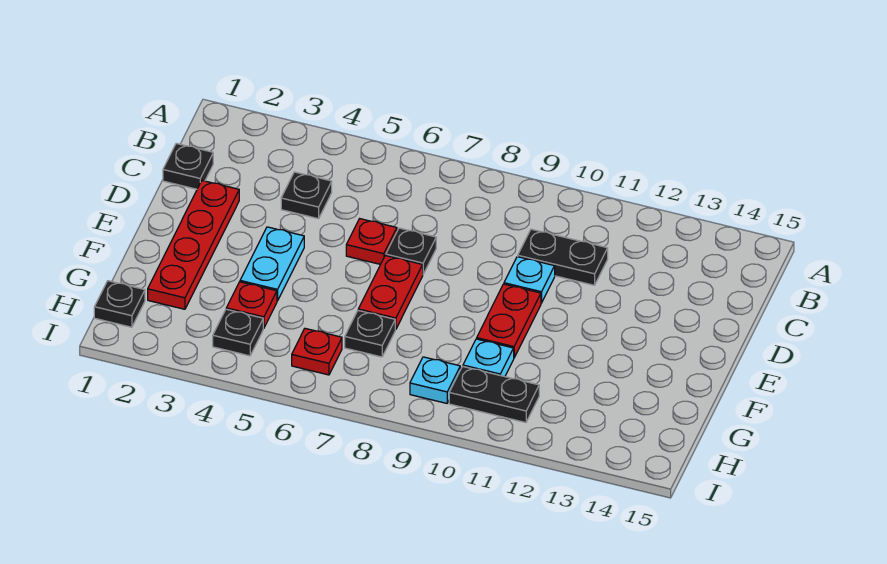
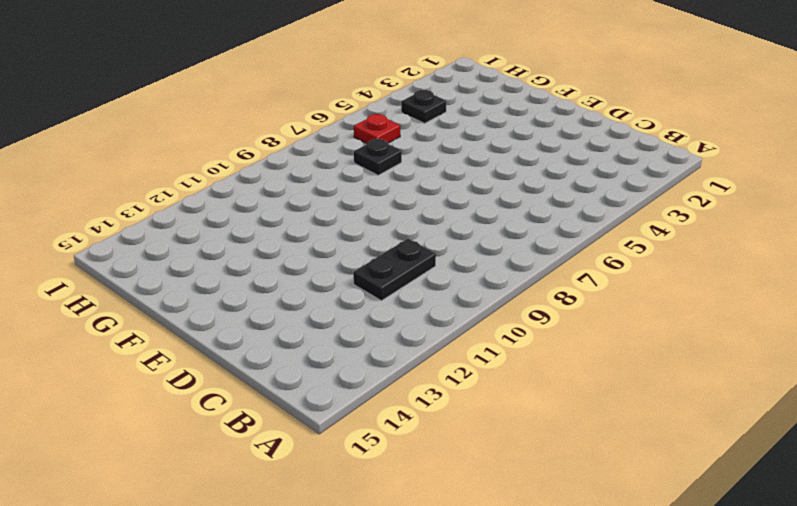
none -> black plate C1 level 1
none -> black plate C4 level 1
none -> red plate D2:G2 level 1

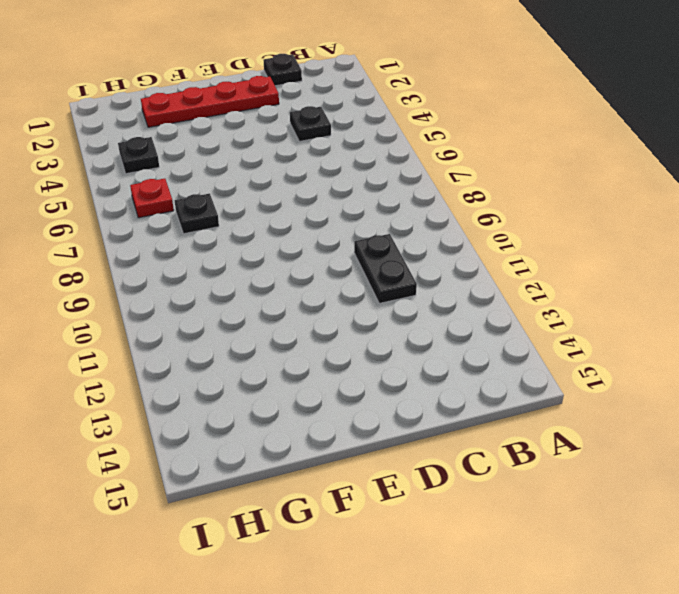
none -> red plate D6 level 1
none -> black plate D7 level 1
none -> cyan plate D10 level 1

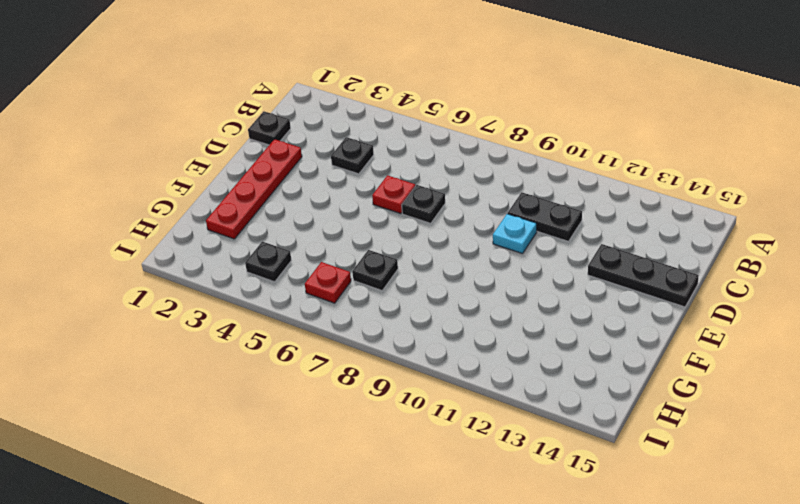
black plate D13:D15 level 1 -> none
none -> cyan plate E4:F4 level 1
none -> red plate E7:F7 level 1
none -> red plate E10:F10 level 1

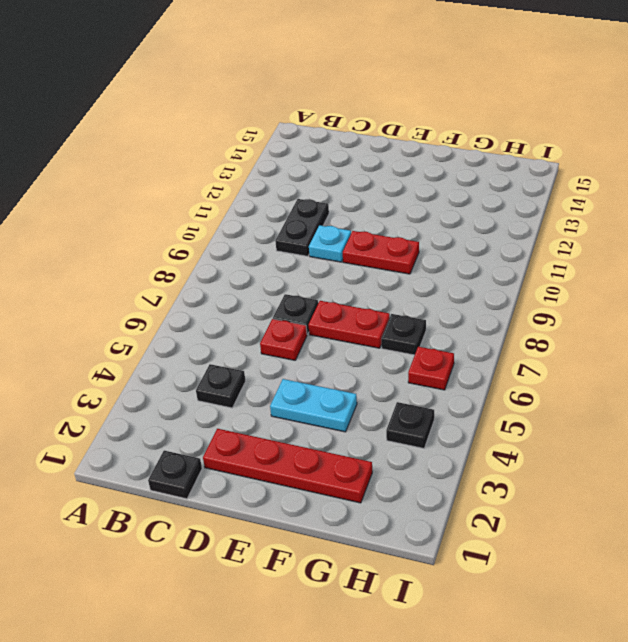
none -> red plate G4 level 1
none -> cyan plate G10 level 1
none -> black plate H1 level 1

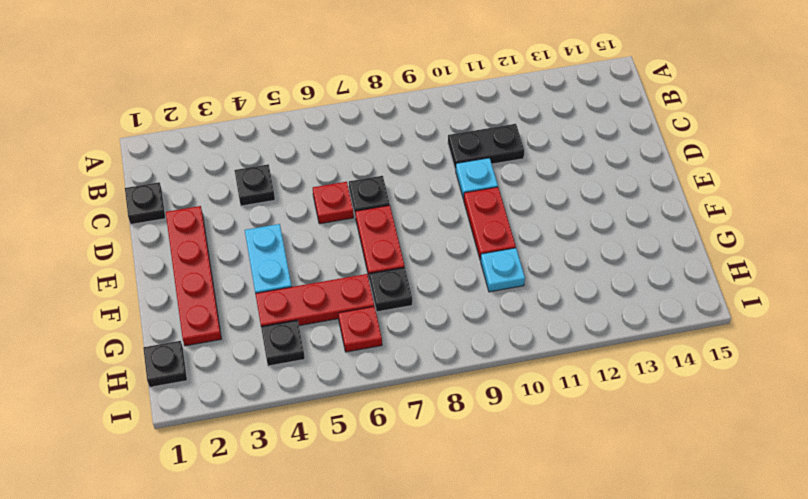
red plate G4:G6 level 1 -> red plate G4 level 1
none -> cyan plate H9 level 1
none -> black plate H10:H11 level 1

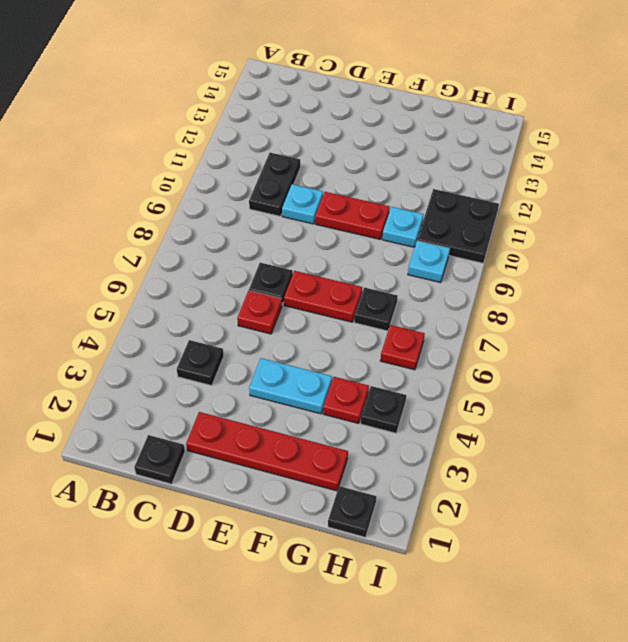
black plate H10:I11 level 1 -> black plate H10:H11 level 1

